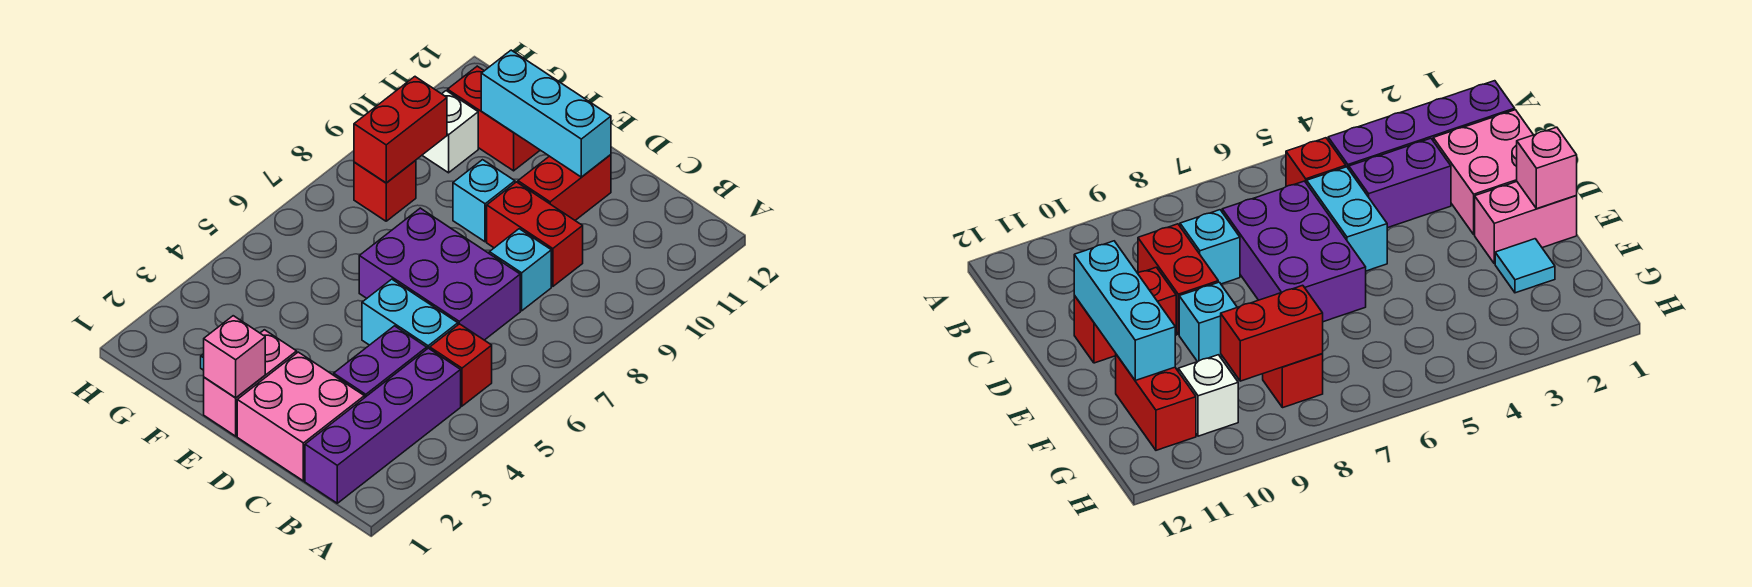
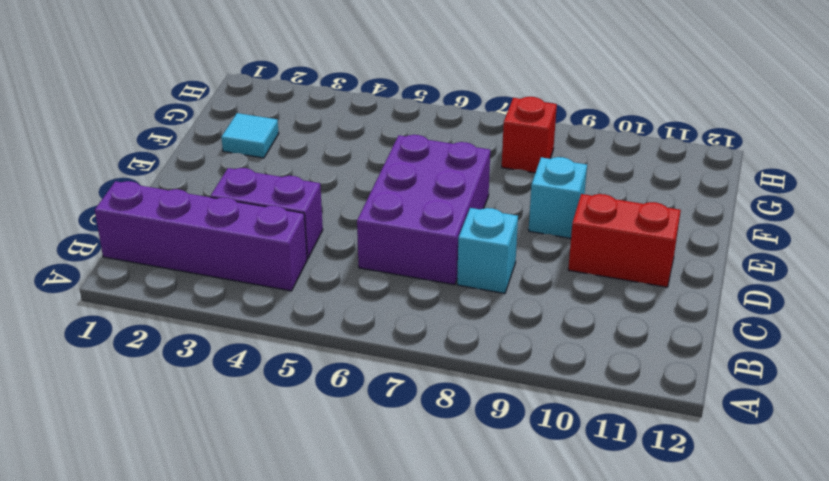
none -> red brick B5 level 1
none -> pink brick C1:D2 level 1
none -> cyan brick C5:D5 level 1

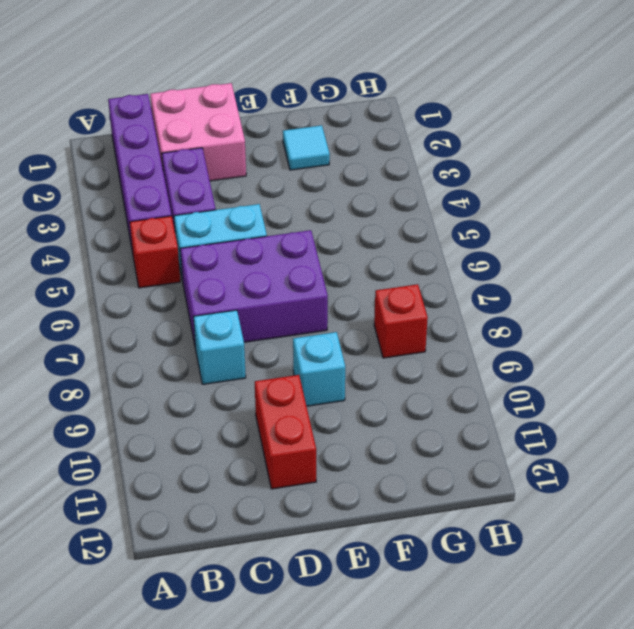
none -> red brick C9:D9 level 1
none -> pink brick E1:E2 level 1
none -> red brick F11:G11 level 1

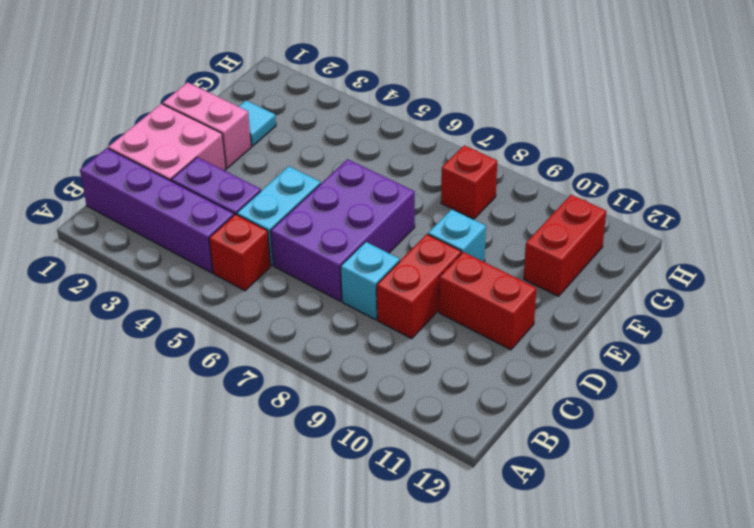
none -> white brick G10 level 1
none -> cyan brick D11:F11 level 2
none -> pink brick E1 level 2

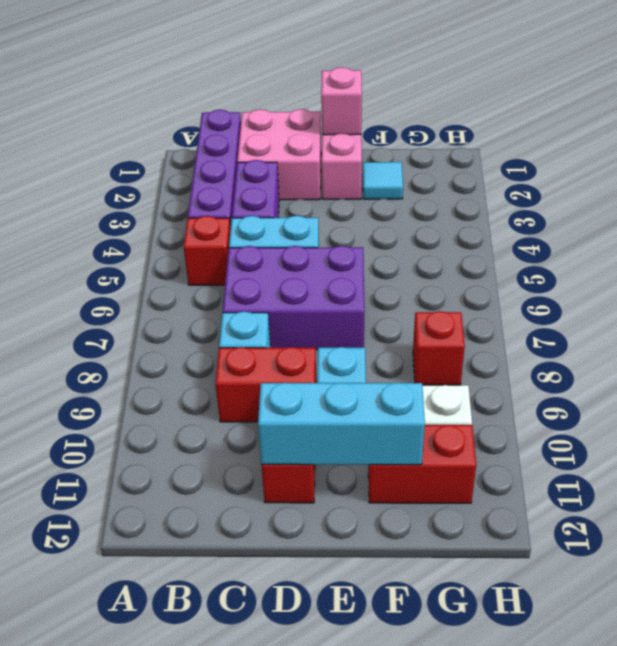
none -> red brick G8:G9 level 2

